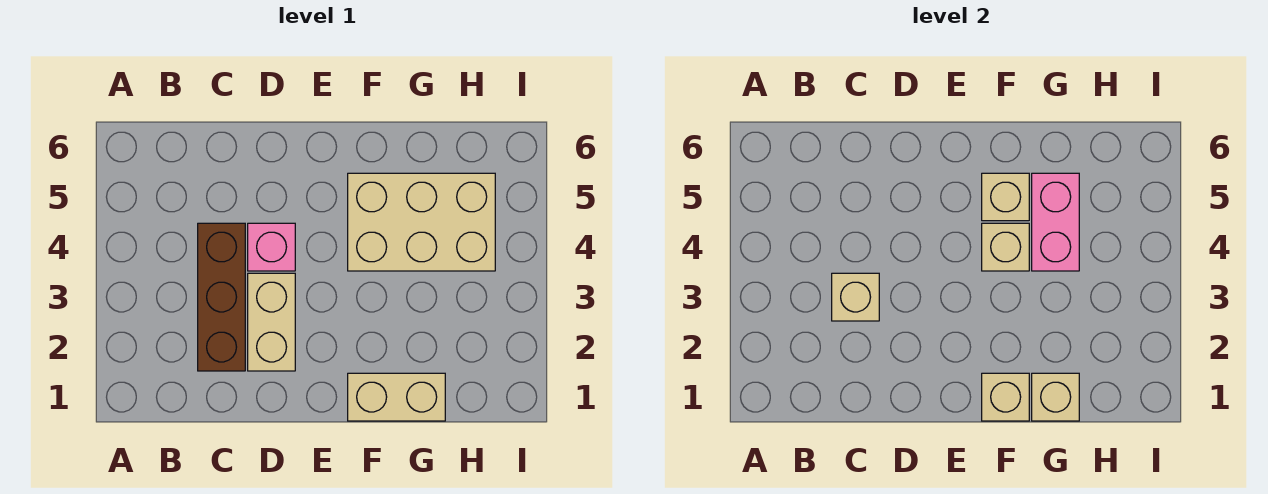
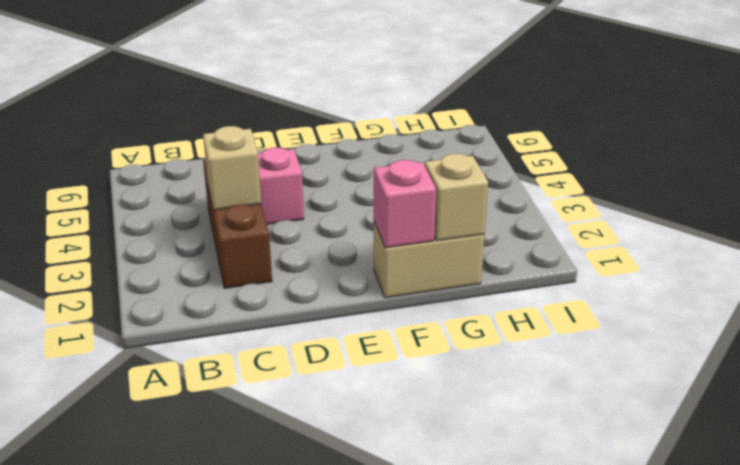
pink brick F1 level 2 -> tan brick F1 level 2
none -> tan brick D2:D3 level 1
none -> tan brick F4:H5 level 1

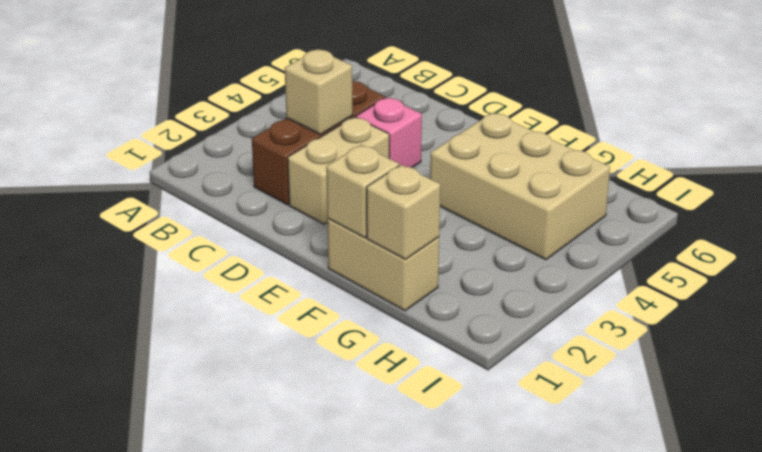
none -> tan brick F4 level 2
none -> tan brick F5 level 2

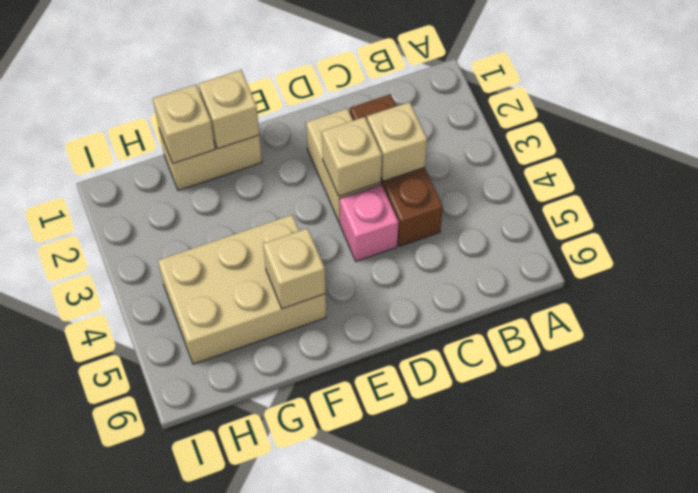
tan brick D3 level 2 -> tan brick F4 level 2
none -> pink brick G4:G5 level 2

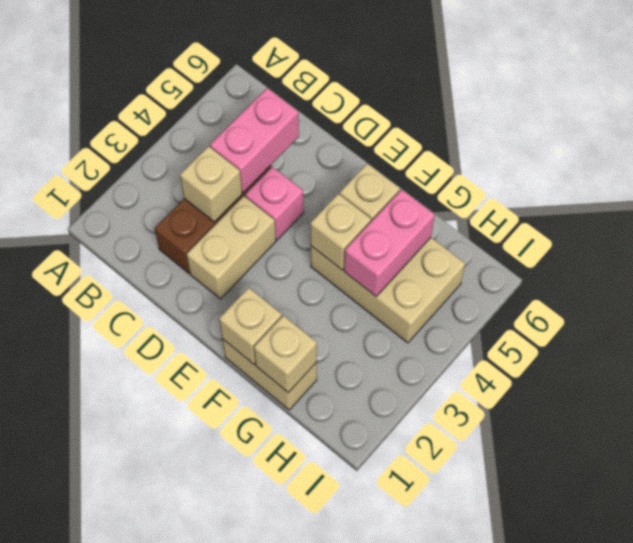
pink brick C4:C5 level 2 -> none

